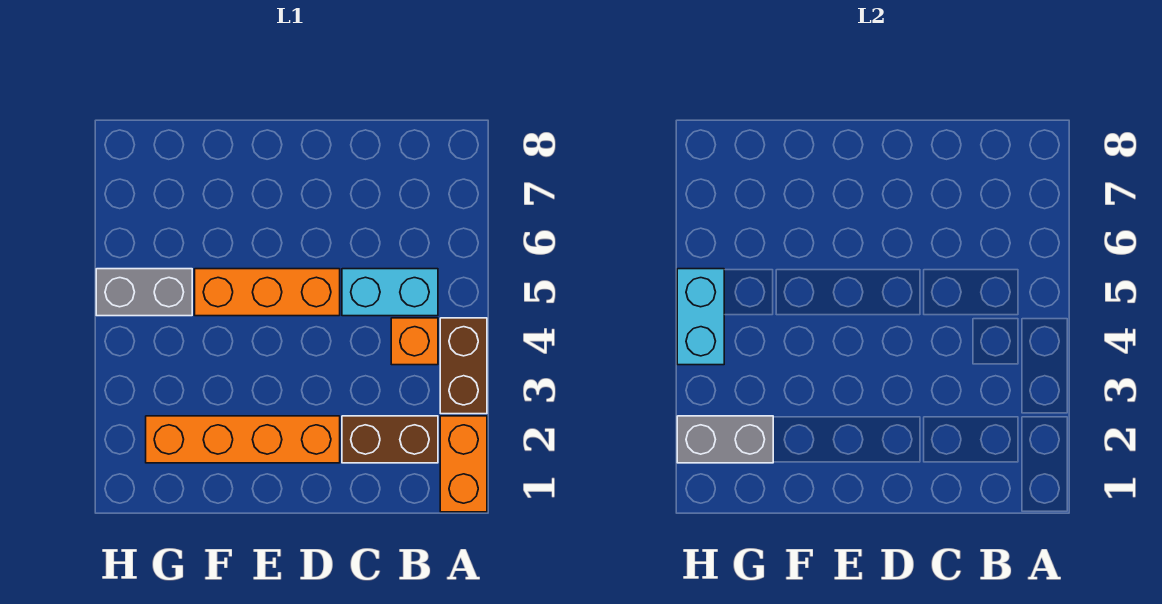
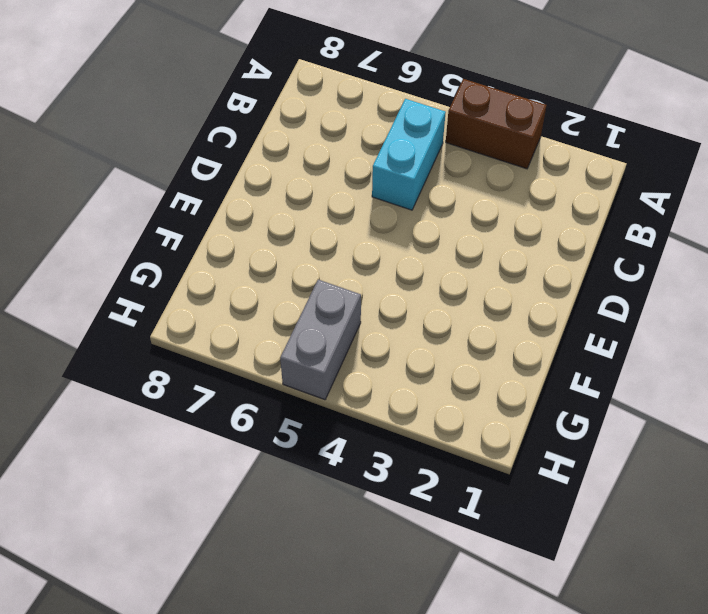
none -> orange brick A1:A2 level 1
none -> brown brick B2:C2 level 1

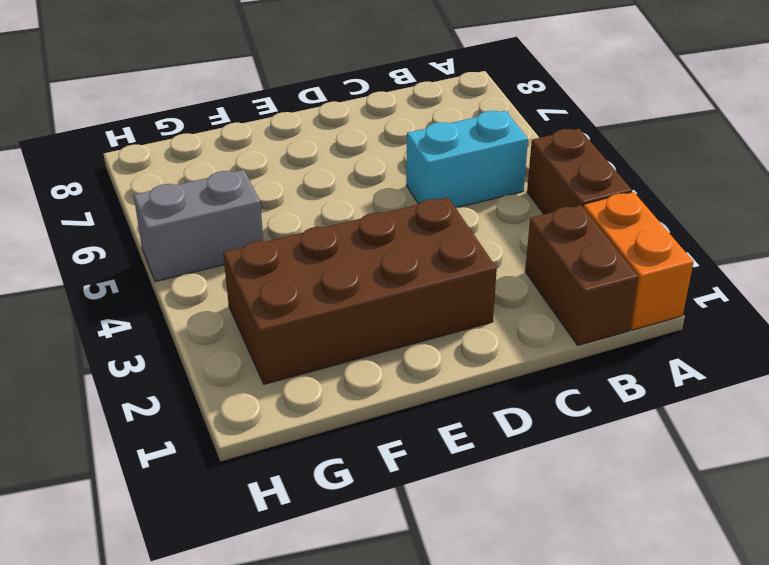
brown brick B1:B2 level 1 -> brown brick B2:C2 level 1
brown brick D2:G3 level 1 -> orange brick D2:G2 level 1
none -> orange brick B4 level 1
none -> orange brick D5:F5 level 1

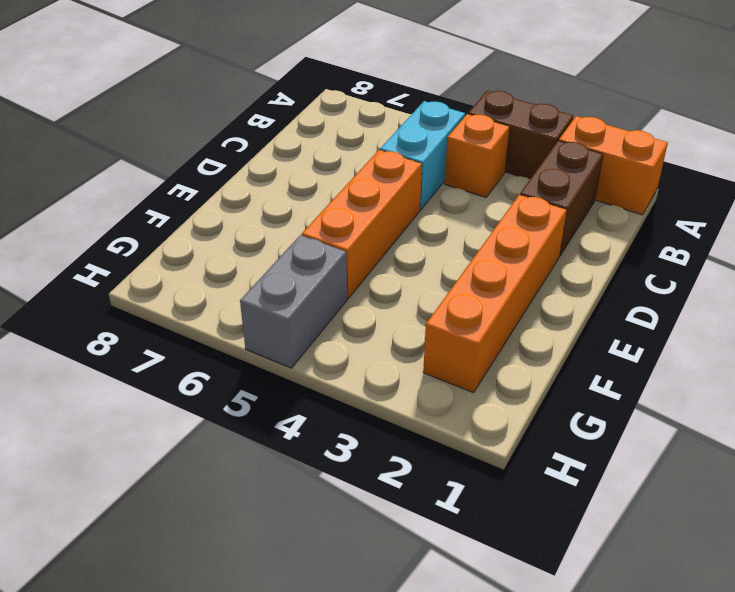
none -> grey brick G2:H2 level 2
none -> cyan brick H4:H5 level 2

